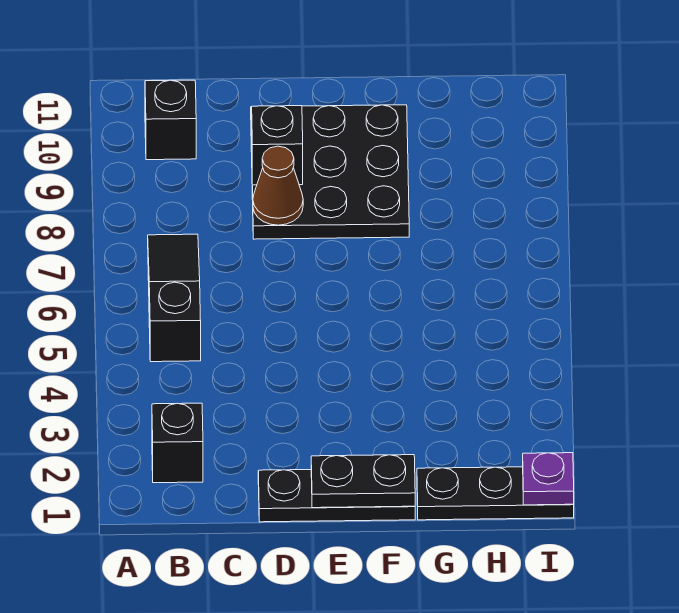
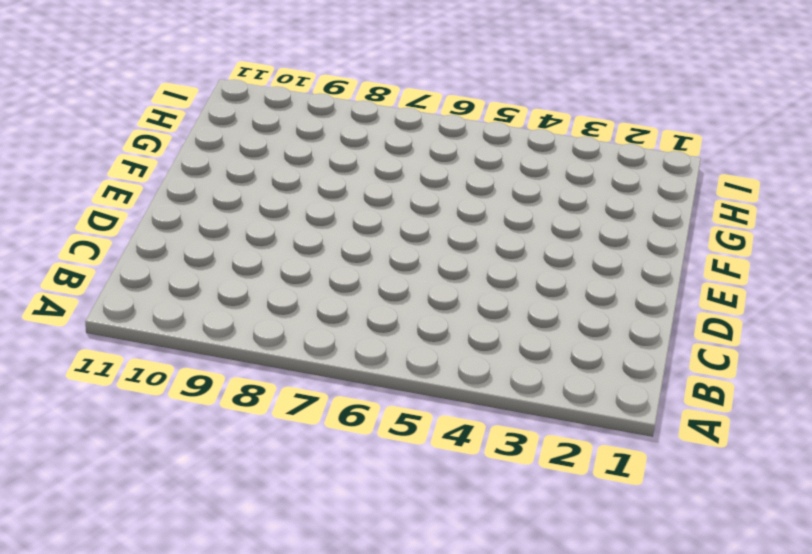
none -> black brick B2 level 1
none -> black slope B5:B7 level 1 top 5

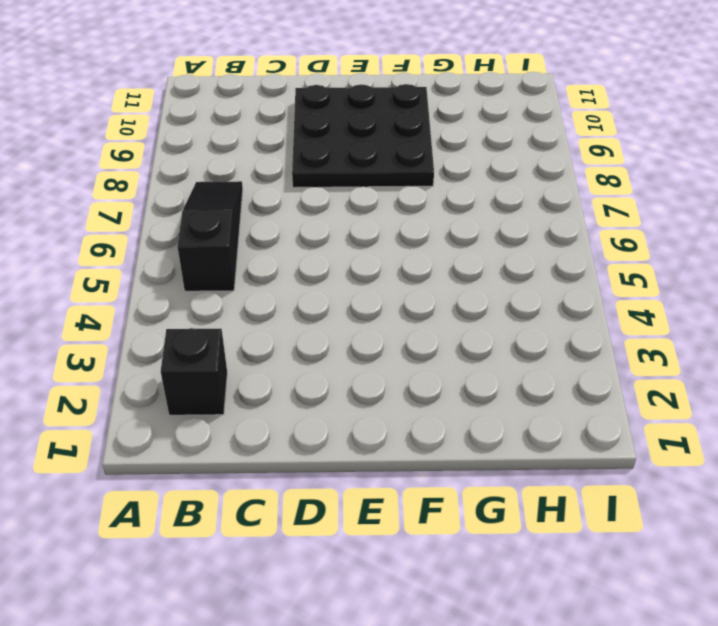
none -> black brick B10 level 1
none -> black plate D1:F1 level 1

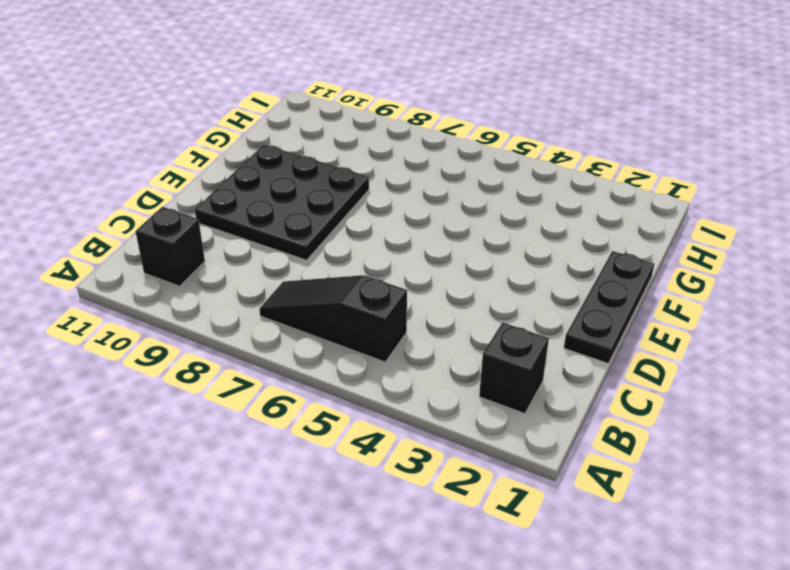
none -> black plate G1:I1 level 1
none -> brown cone D8 level 2

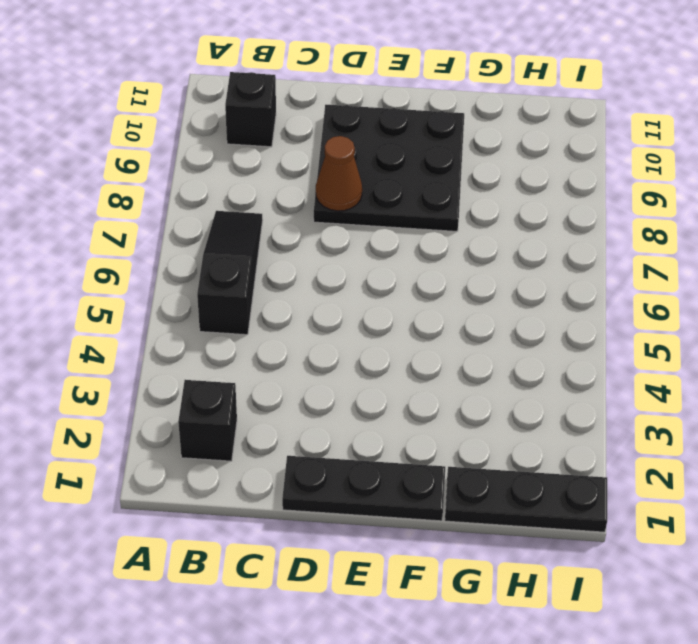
none -> black brick D9 level 2
none -> black plate E1:F1 level 2

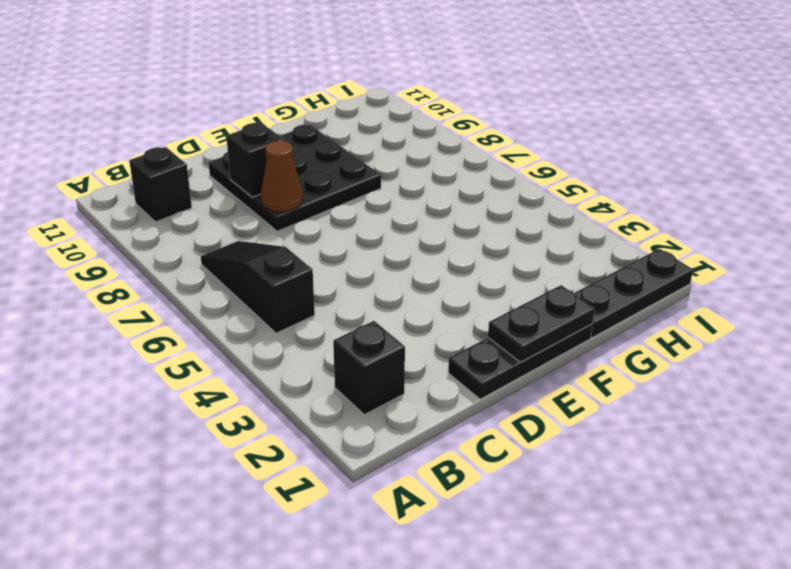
none -> purple plate I1 level 2

